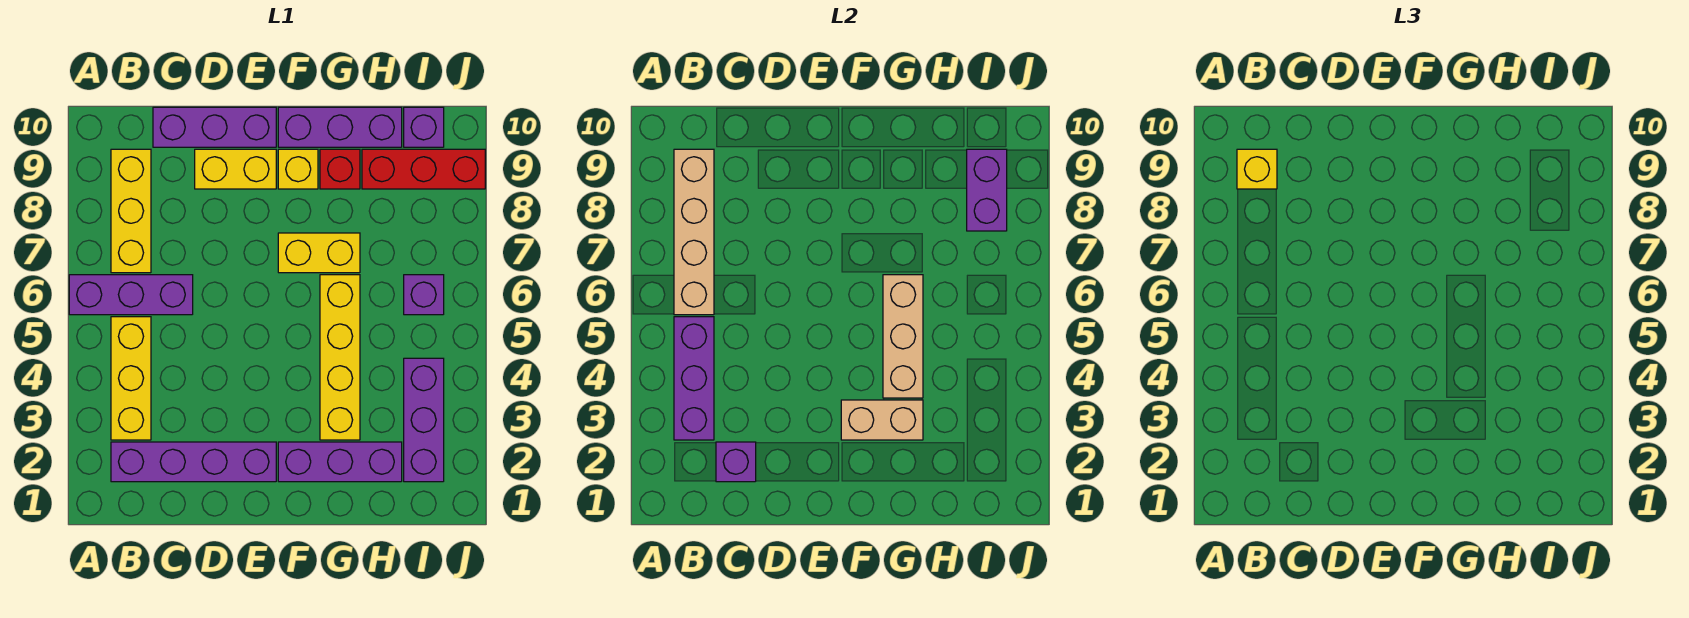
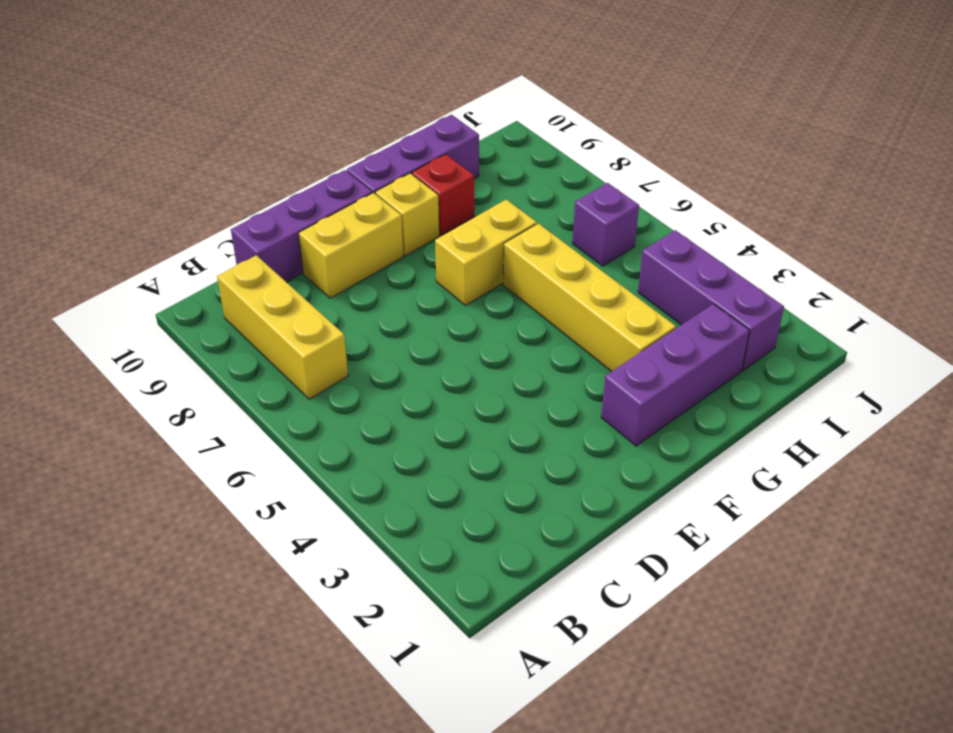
none -> purple brick A6:C6 level 1
none -> purple brick B2:E2 level 1
none -> yellow brick B3:B5 level 1

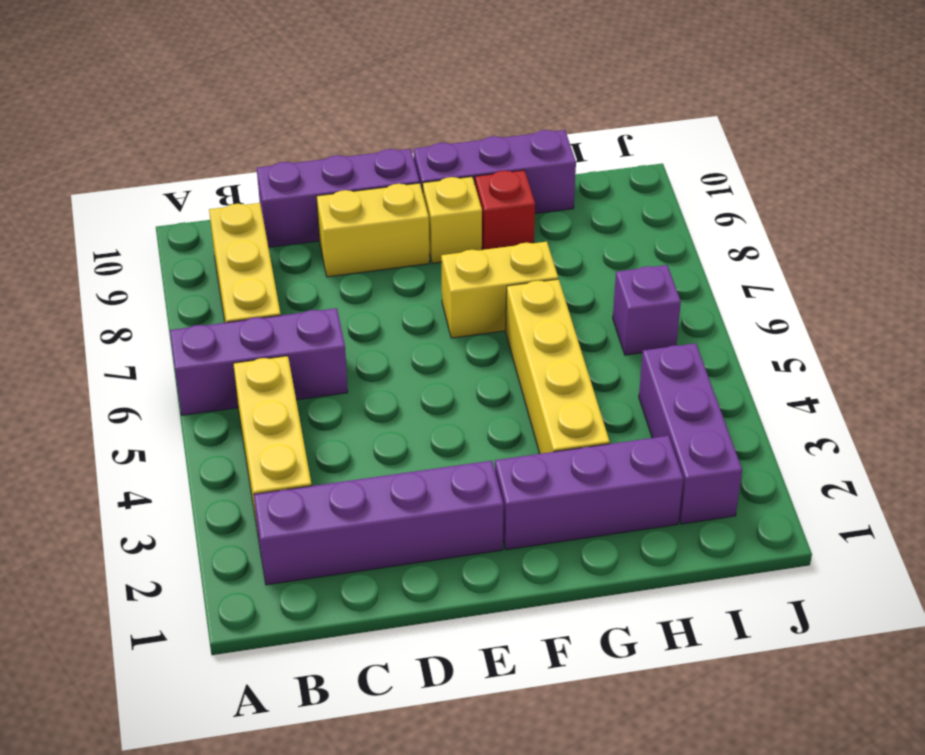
none -> red brick H9:J9 level 1
none -> purple brick I10 level 1
none -> purple brick B3:B5 level 2

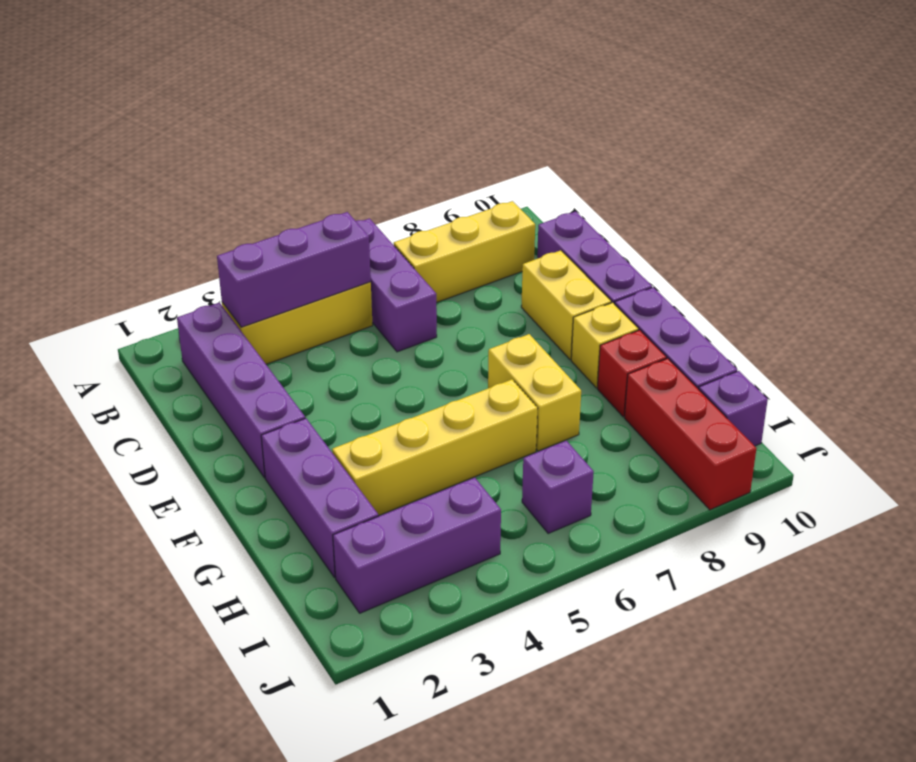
none -> tan brick B6:B9 level 2
none -> purple brick C2 level 2
none -> tan brick F3:G3 level 2

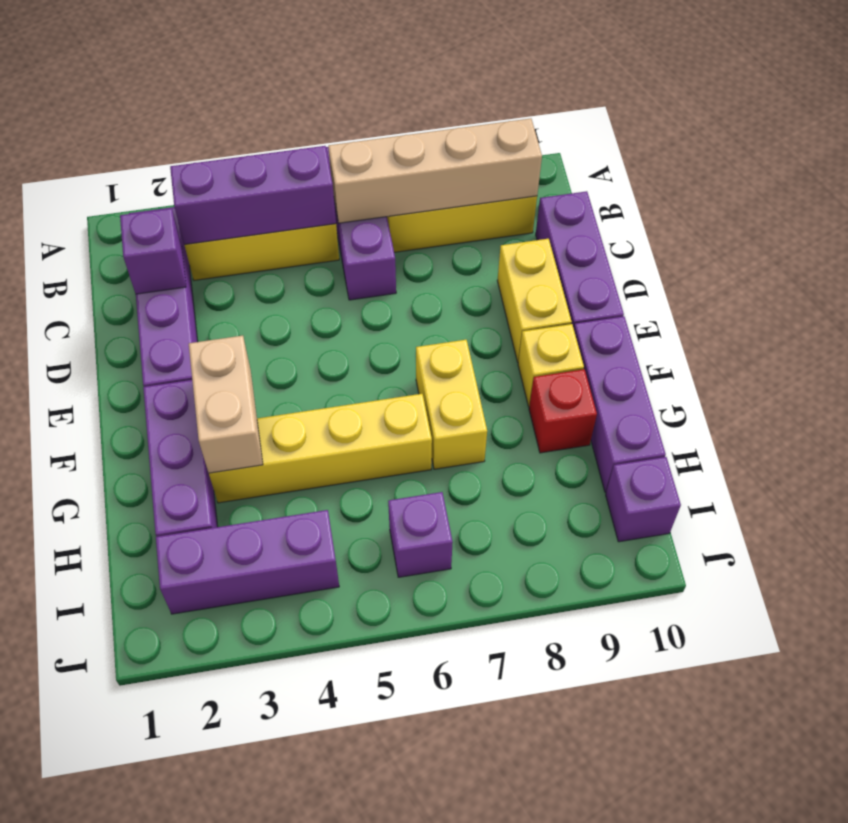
none -> red brick H9:J9 level 1
none -> tan brick G4:G6 level 2
none -> purple brick I8:I9 level 2

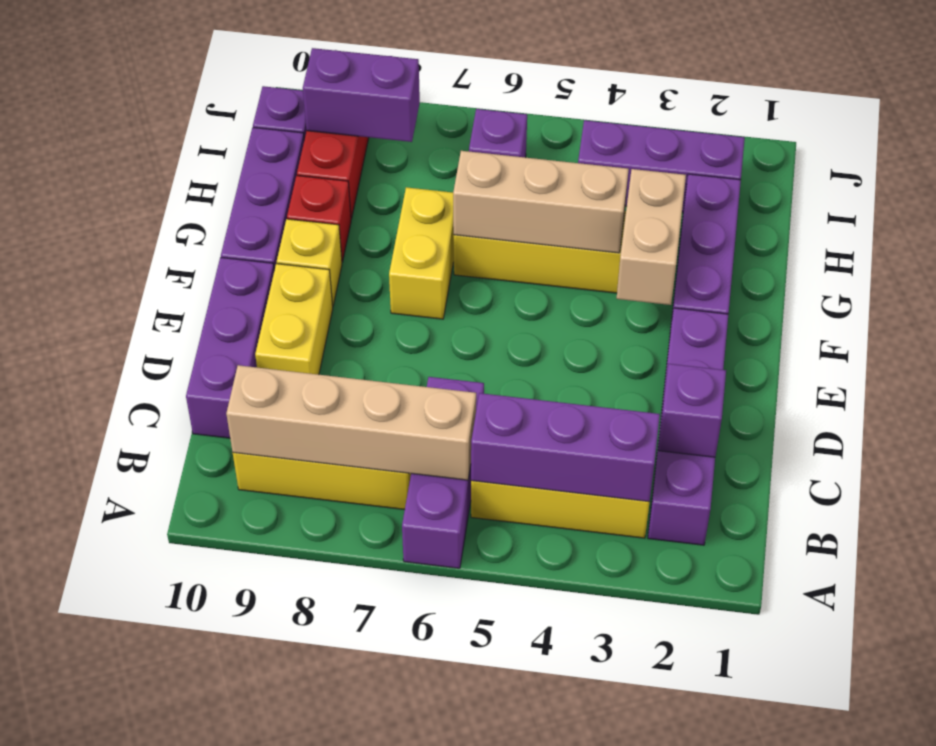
none -> yellow brick B9 level 3

